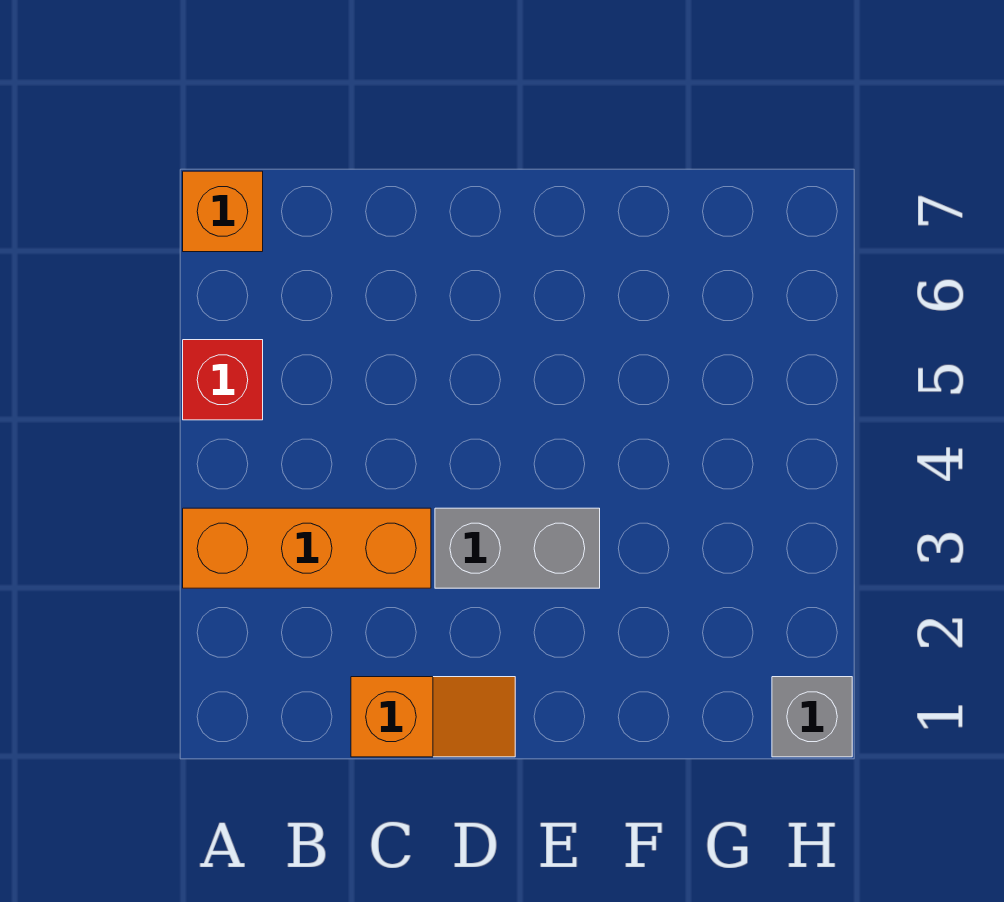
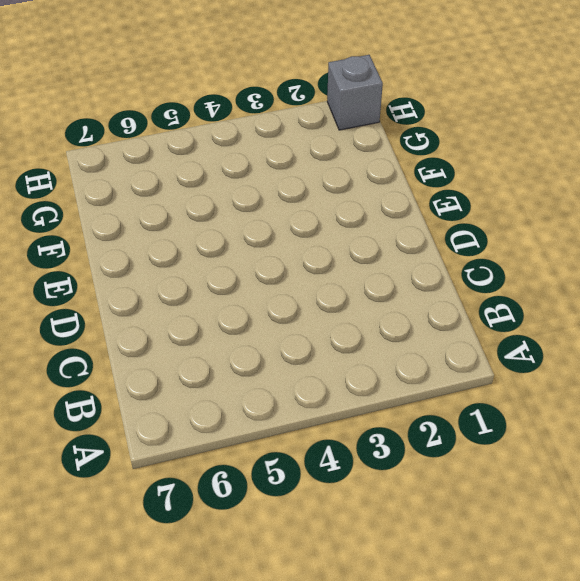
none -> orange brick A3:C3 level 1
none -> red brick A5 level 1

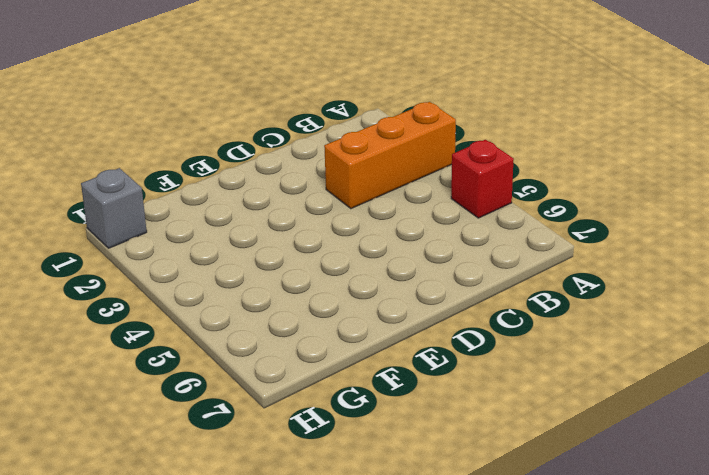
none -> orange brick A7 level 1
none -> orange slope C1:D1 level 1 top C

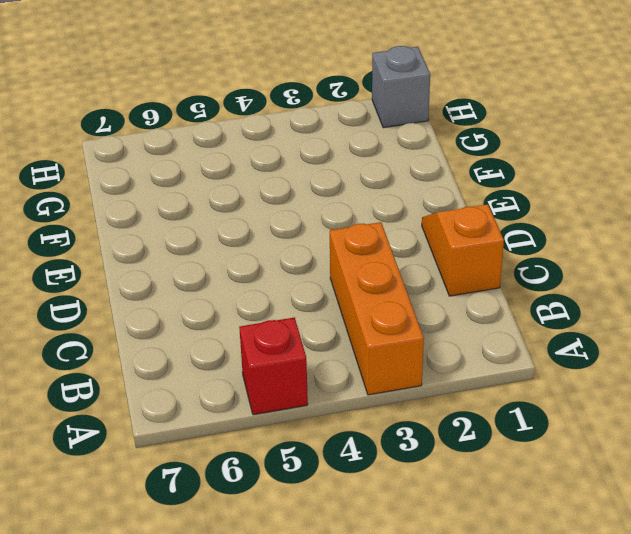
none -> orange brick A7 level 1
none -> grey brick D3:E3 level 1

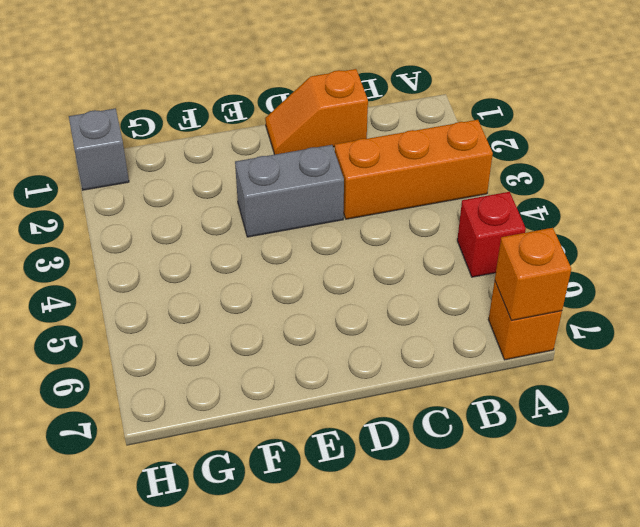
orange brick A7 level 2 -> none

